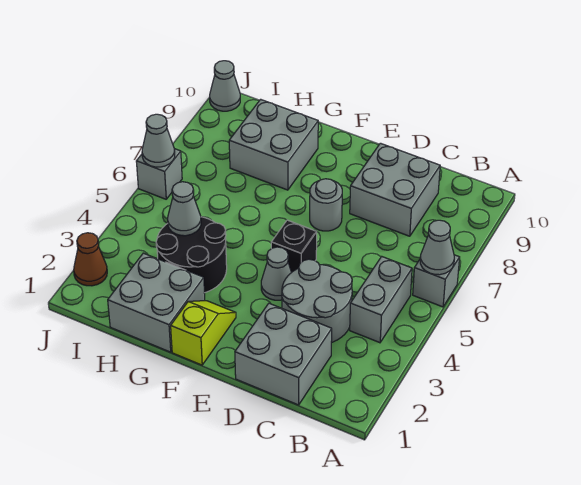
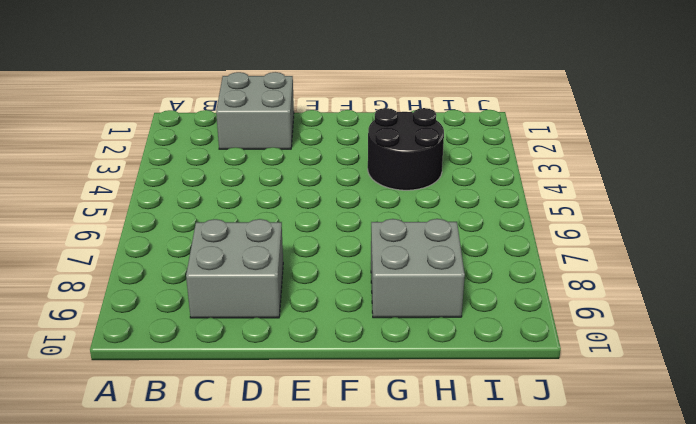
none -> grey brick A6 level 1
none -> grey brick B4:B5 level 1
none -> grey round brick C3:D4 level 1

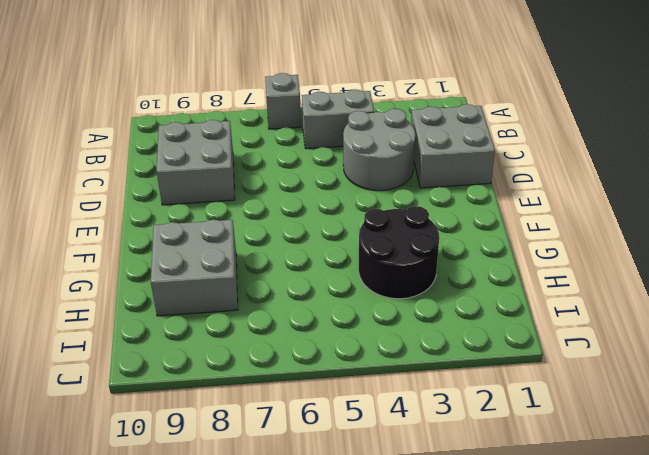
none -> grey cone E4 level 1
none -> black brick E5 level 1
none -> grey round brick E7 level 1

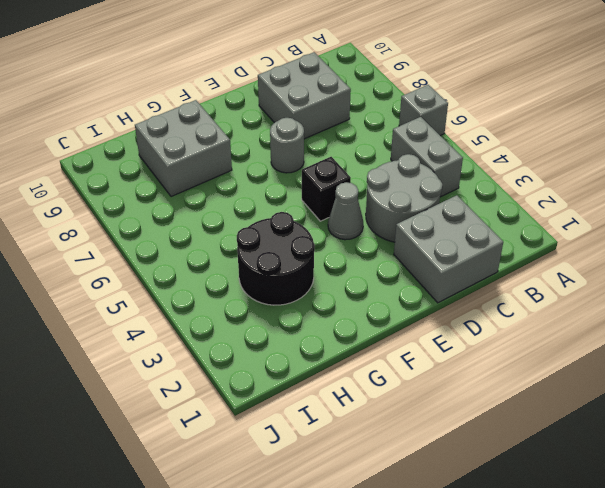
none -> lime slope F1:F2 level 1 top 1
none -> grey brick G1:H2 level 1
none -> brown cone J2 level 1

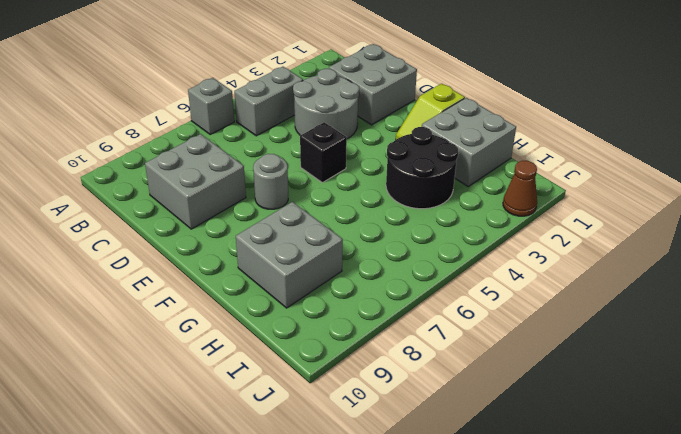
none -> grey cone E4 level 1
none -> grey brick J6 level 1
none -> grey cone J10 level 1

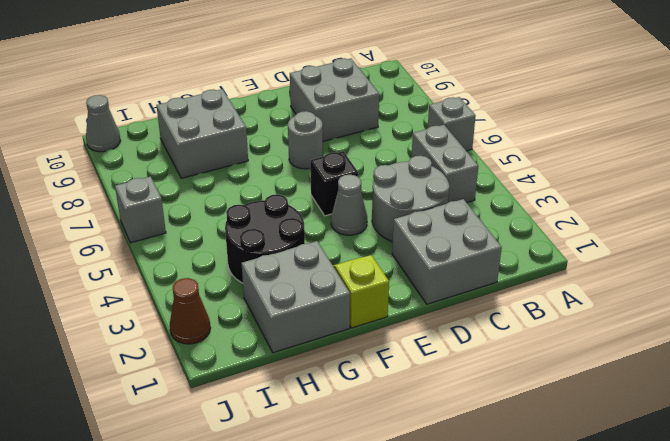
none -> grey cone A6 level 2
none -> grey cone H4 level 2
none -> grey cone J6 level 2

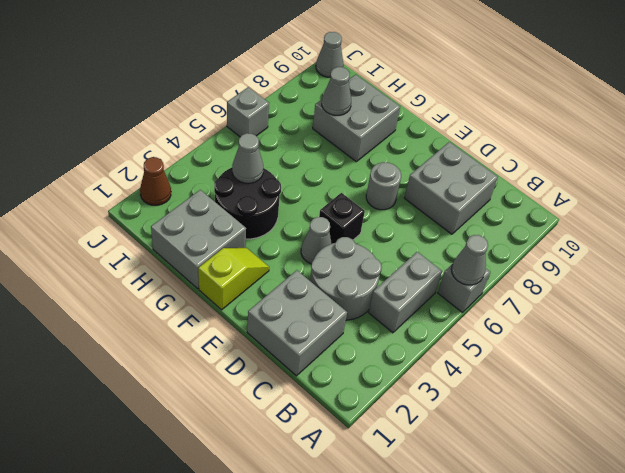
grey cone H8 level 2 -> grey cone J6 level 2

